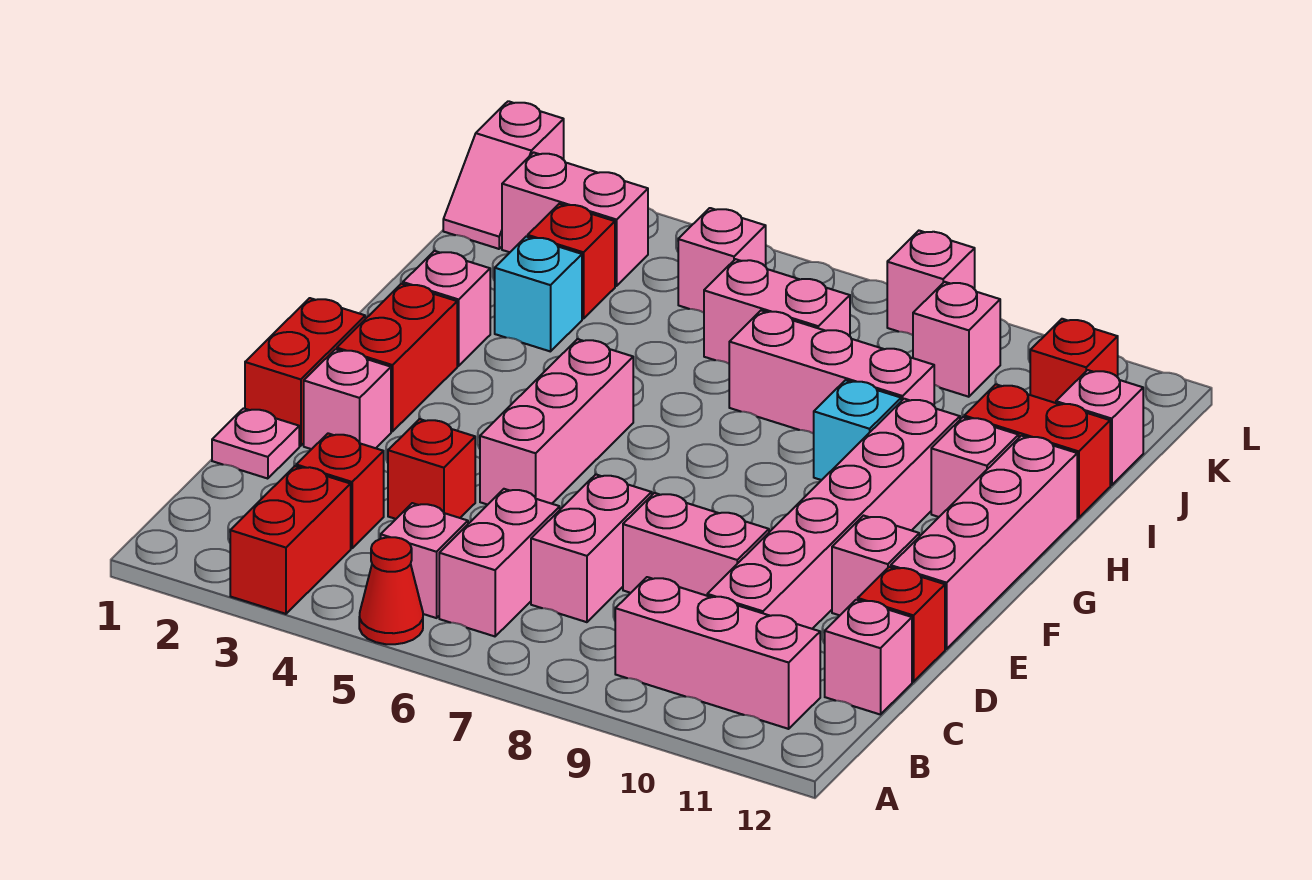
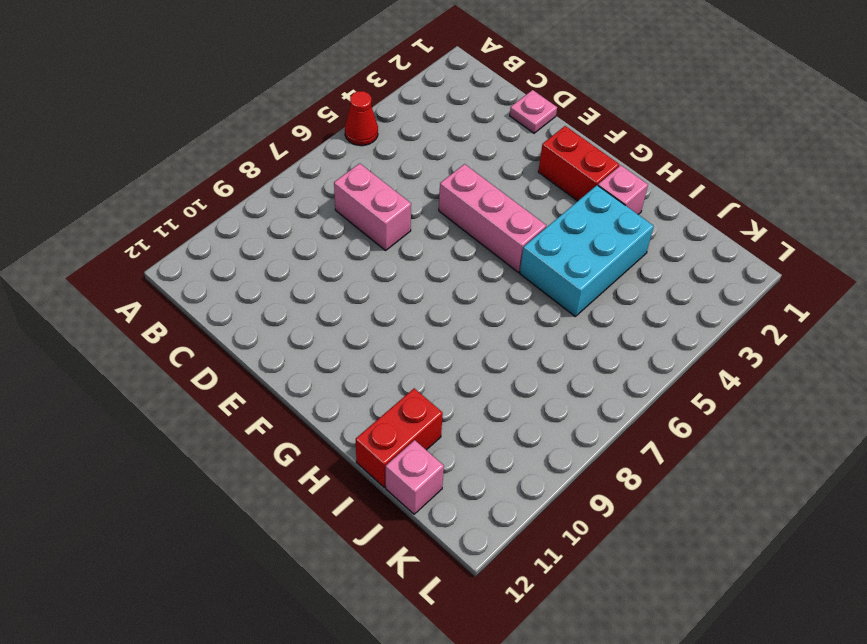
cyan brick H3:I5 level 1 -> cyan brick I3 level 1
none -> red brick A3:B3 level 1
none -> pink brick B5 level 1
none -> pink brick B6:C6 level 1
none -> pink brick B9:B11 level 1

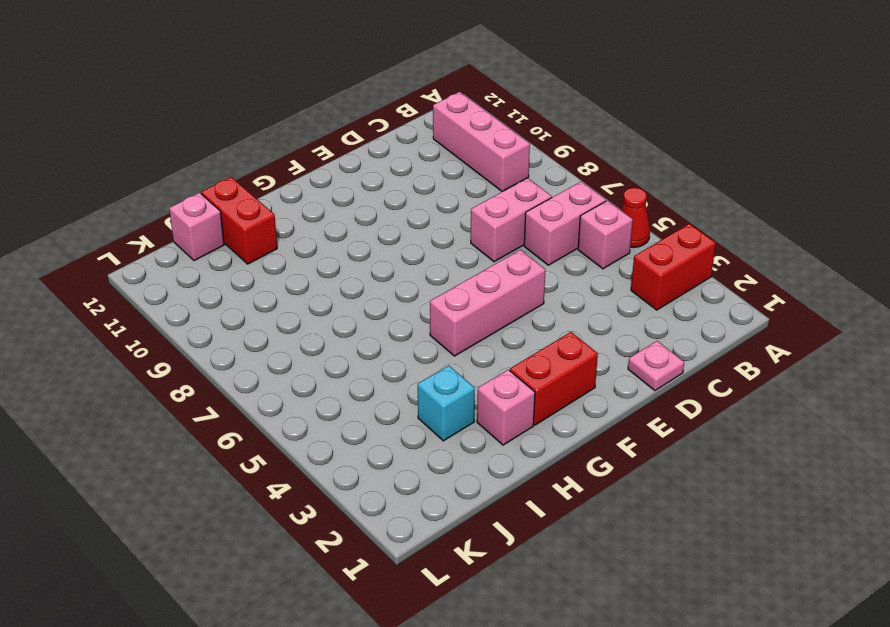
none -> red brick C3 level 1
none -> pink brick C10:H10 level 1
none -> pink brick C12 level 1
none -> red brick D4 level 1

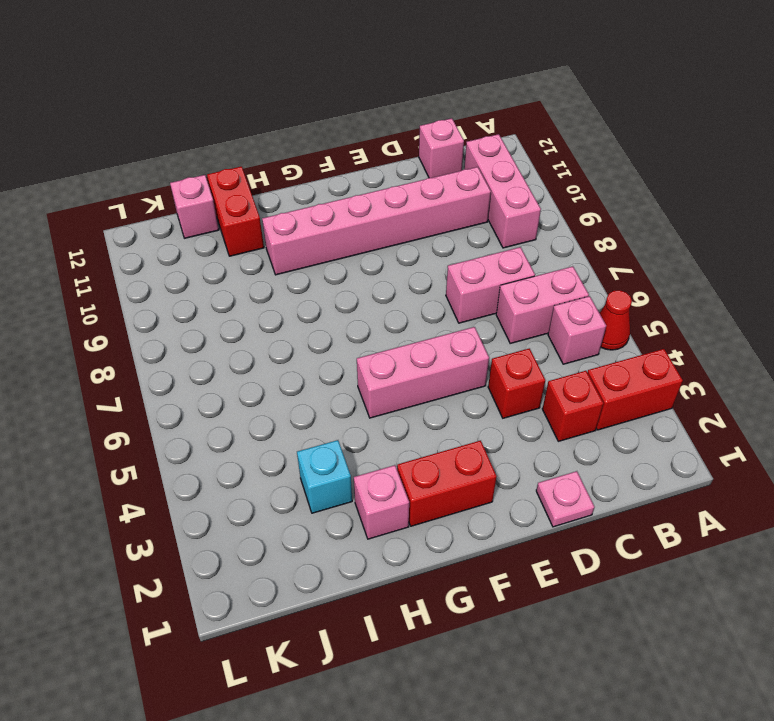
none -> pink brick D8:D9 level 1
none -> red brick D12 level 1
none -> red brick E1:F1 level 1
none -> pink brick E2 level 1

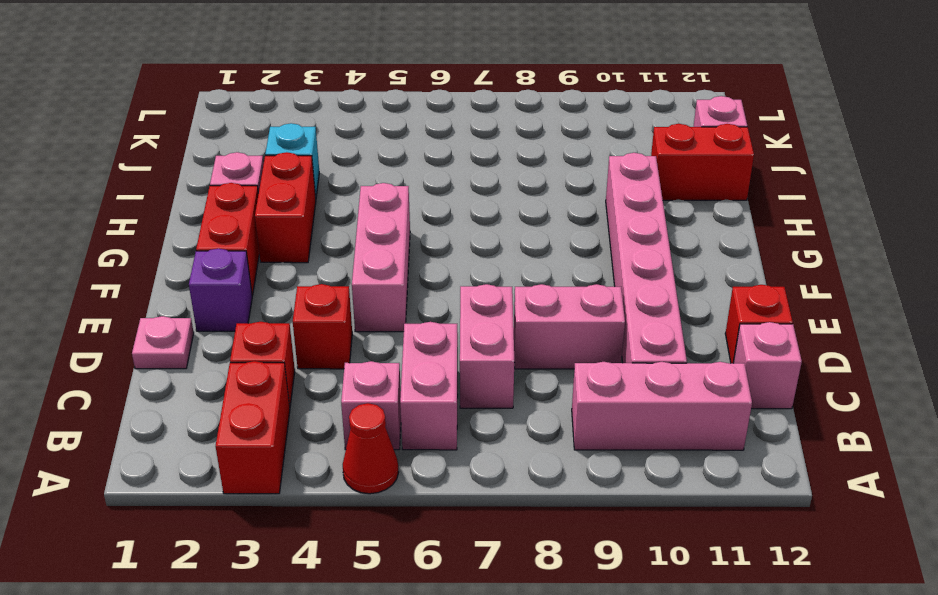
purple brick E2 level 1 -> pink brick E2 level 1
red brick G3:H3 level 1 -> red brick E1:F1 level 1
none -> pink brick E11 level 1
none -> pink brick E12:H12 level 1
none -> cyan brick H9 level 1
none -> pink brick H11 level 1

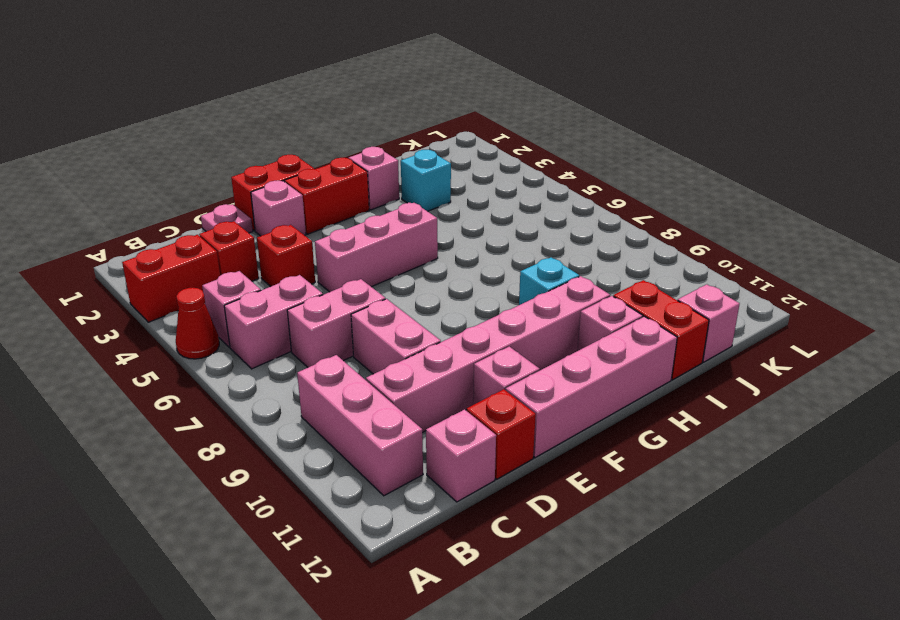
none -> pink brick I7:I9 level 1
none -> red brick J3 level 1
none -> pink brick J6:J7 level 1
none -> pink slope K1:L1 level 1 top L

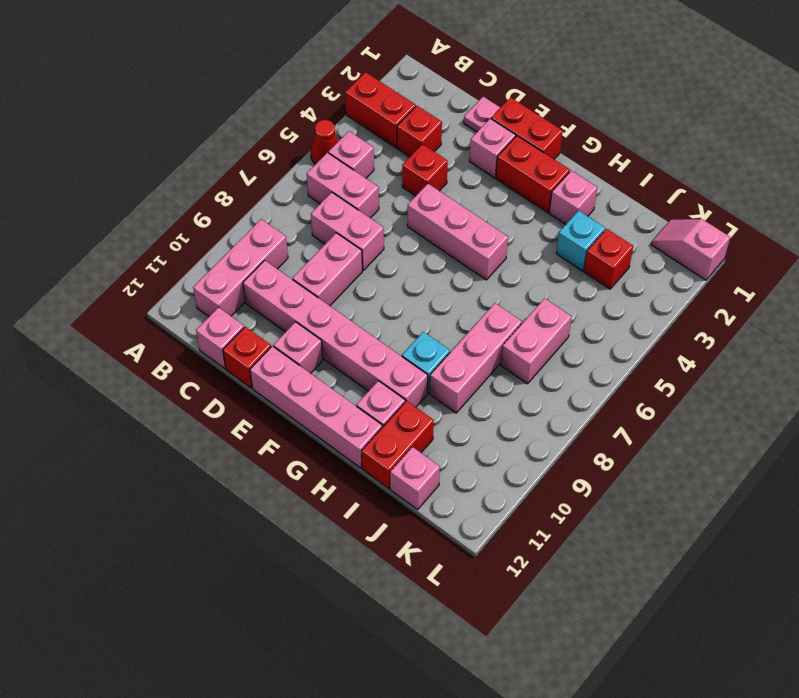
none -> pink brick K2:K3 level 1
none -> pink brick K5 level 1
none -> pink brick K9 level 1
none -> red brick K11 level 1

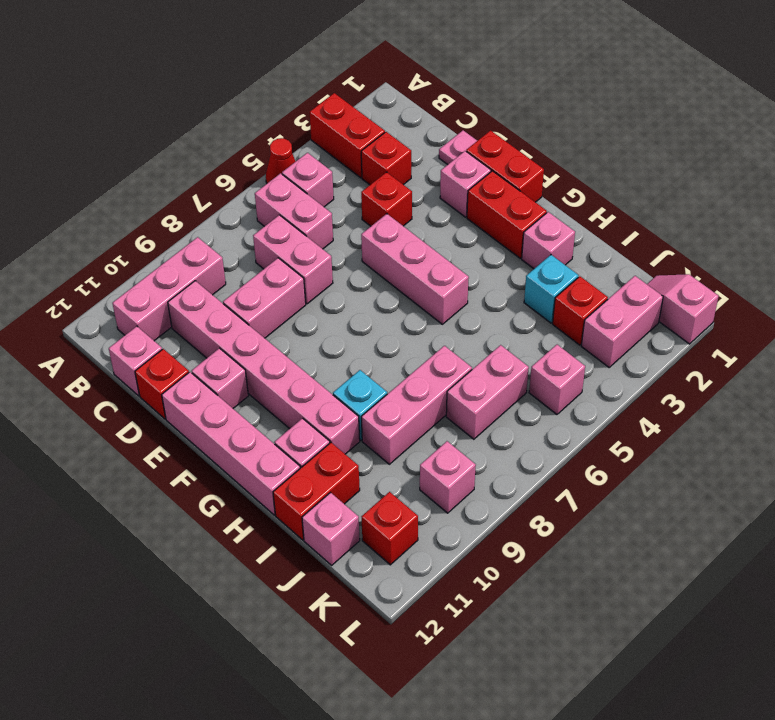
none -> pink brick L8 level 1

